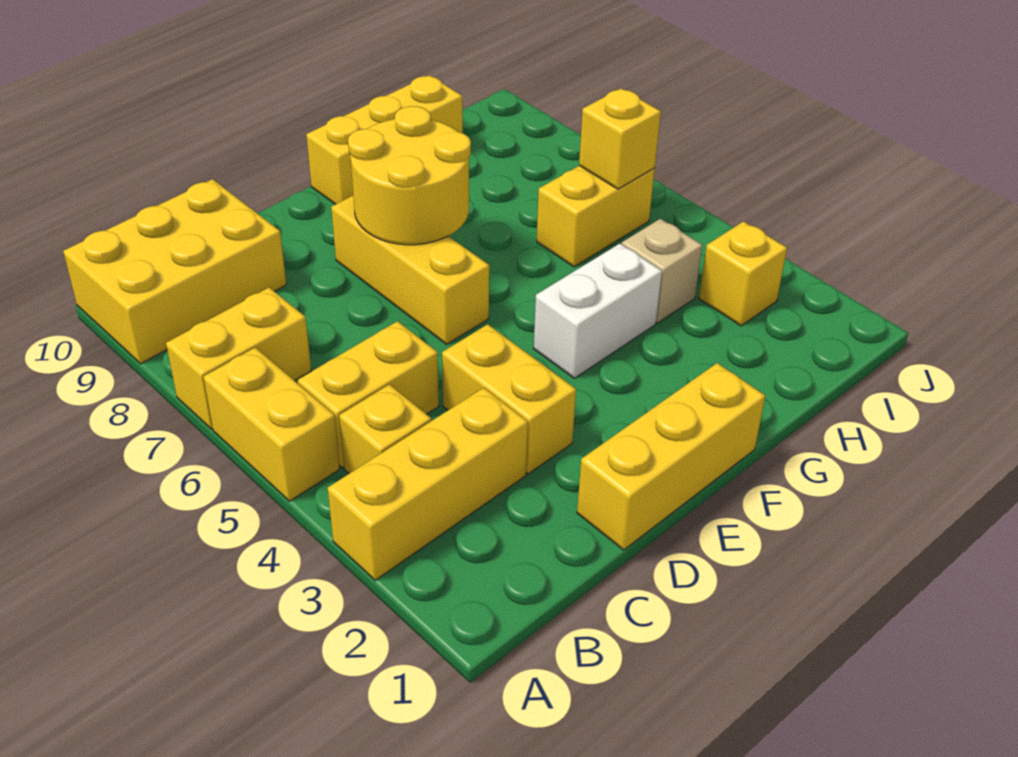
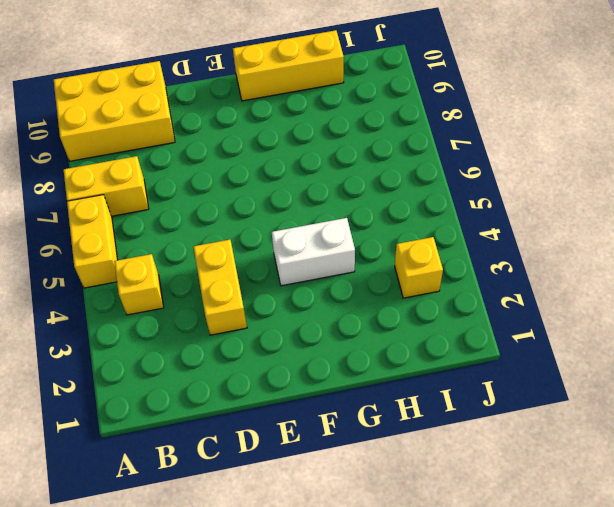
none -> yellow brick A3:C3 level 1
none -> yellow brick B5:C5 level 1
none -> yellow brick D1:F1 level 1

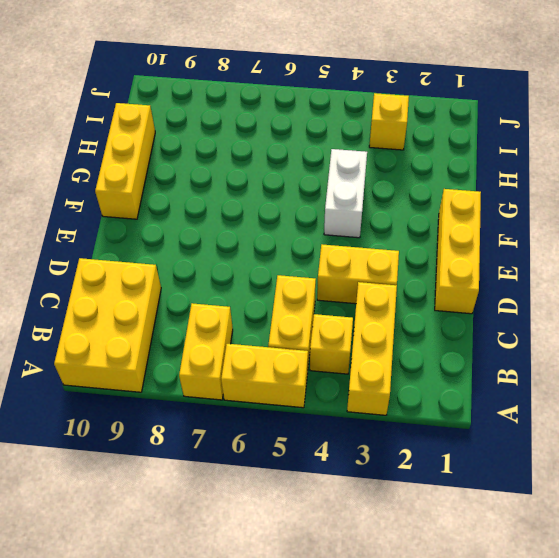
none -> yellow brick E6:E8 level 1
none -> tan brick H4 level 1
none -> yellow brick H6:I6 level 1

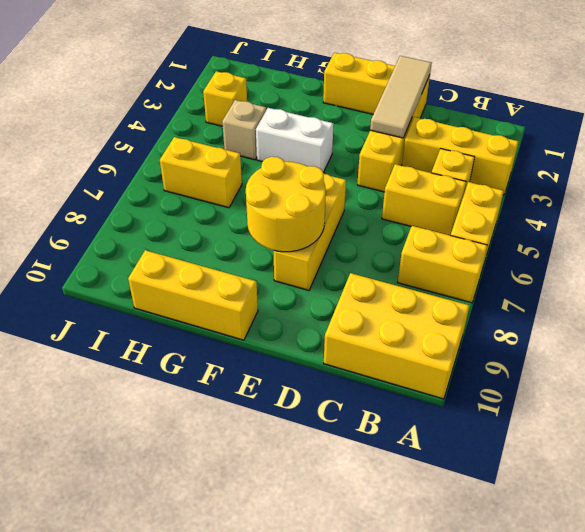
tan tile D1:D3 level 2 -> none
none -> yellow brick I6 level 2

